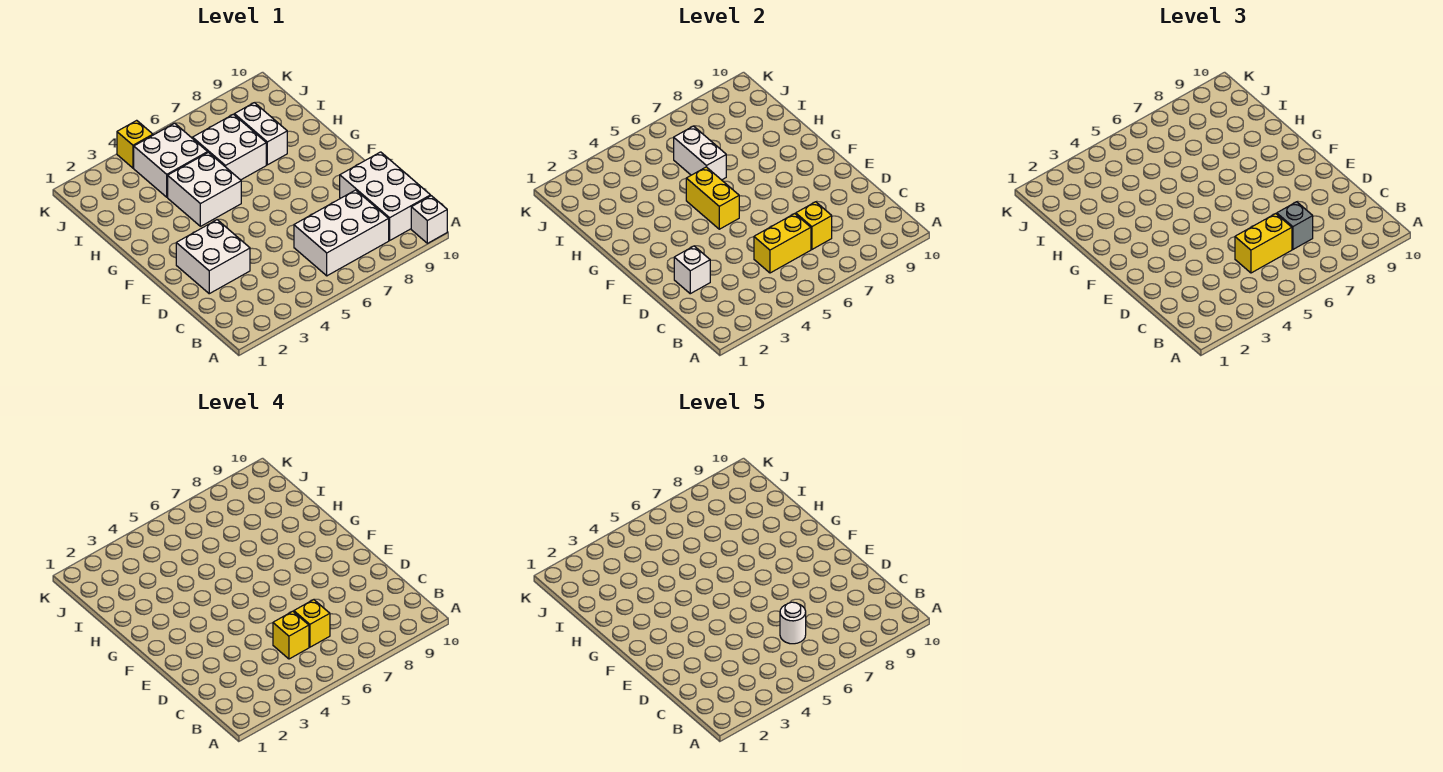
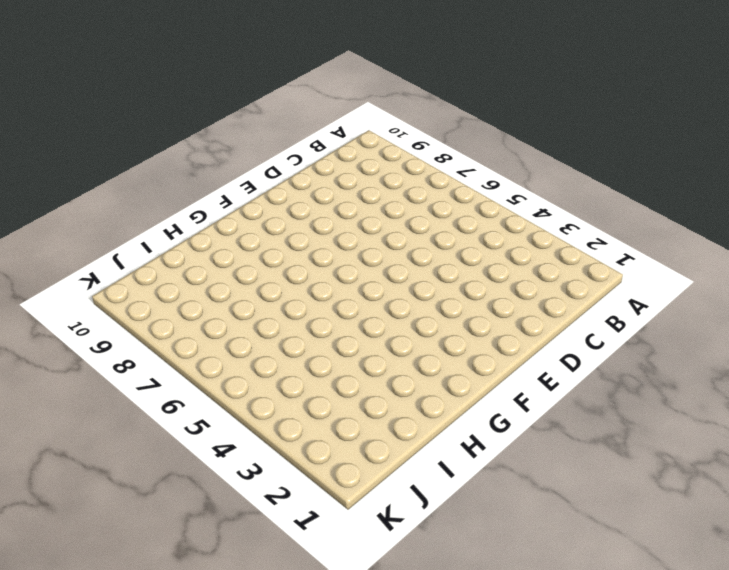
none -> white brick A10 level 1
none -> white brick B6:C8 level 1
none -> white brick B9:D10 level 1

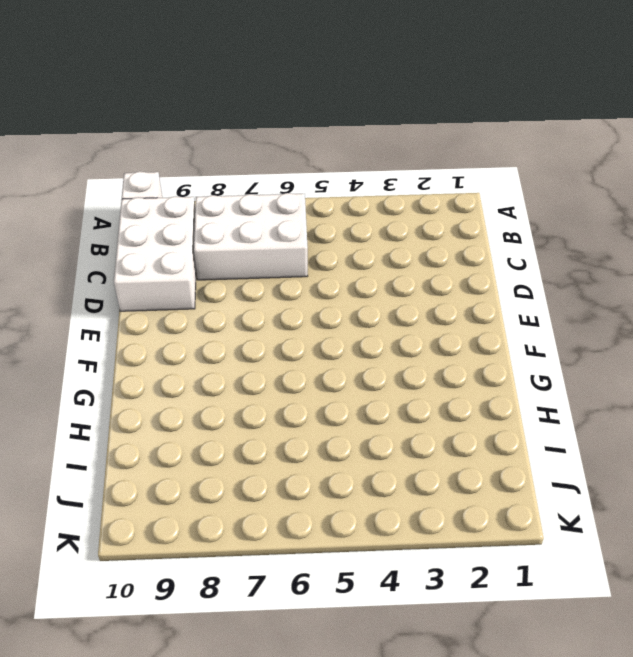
none -> white brick D2:E3 level 1
none -> white brick G4:H5 level 1
none -> white brick H6:I7 level 1

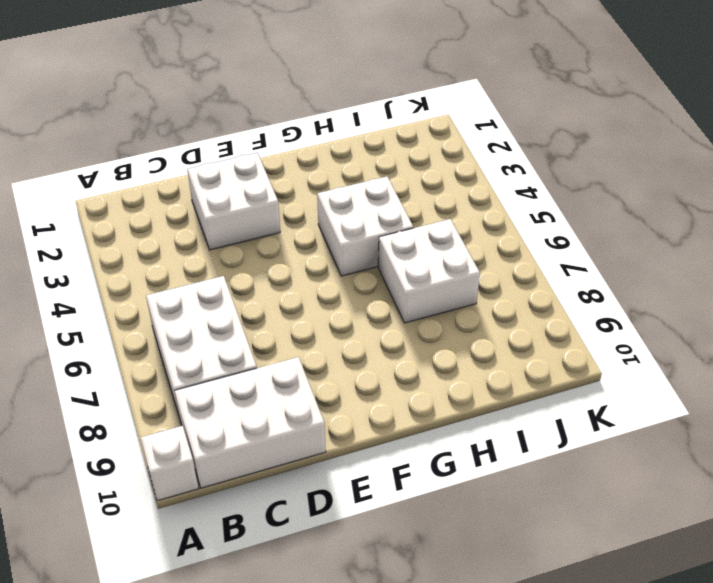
none -> white brick H8:I8 level 1
none -> white brick I4:J5 level 1
none -> yellow brick K4 level 1

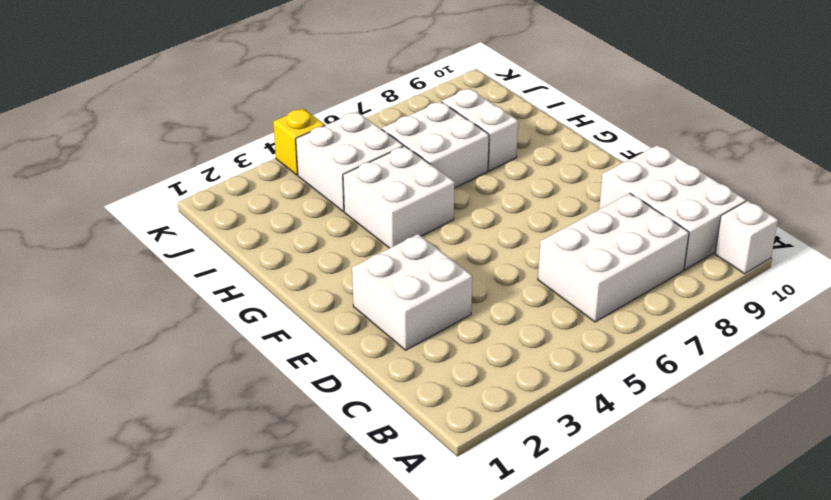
none -> yellow brick C5:C6 level 2
none -> yellow brick C7 level 2
none -> white brick D2 level 2

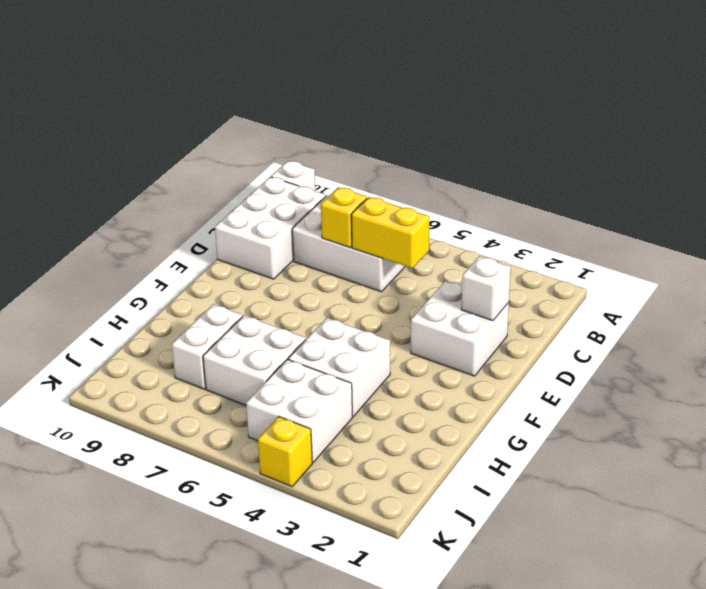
none -> yellow brick F5:G5 level 2
none -> white brick H6:I6 level 2
none -> yellow brick C5:C6 level 3

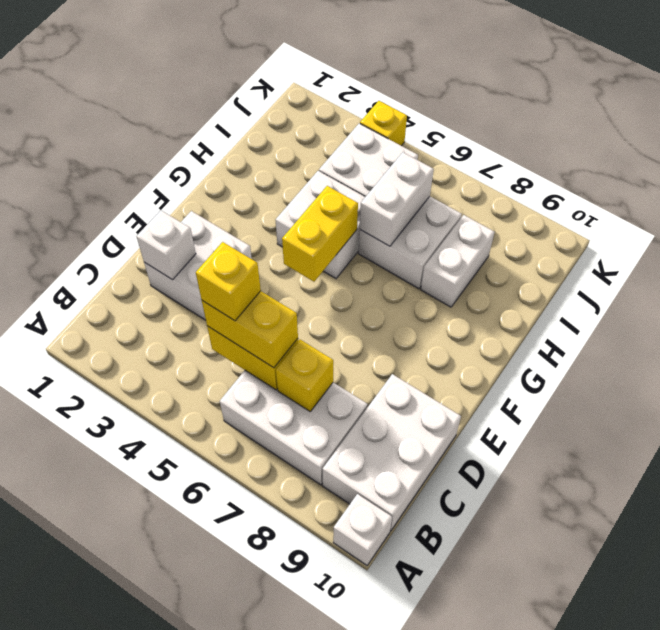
none -> grey brick C7 level 3
none -> yellow brick C6 level 4
none -> white round brick C6 level 5

